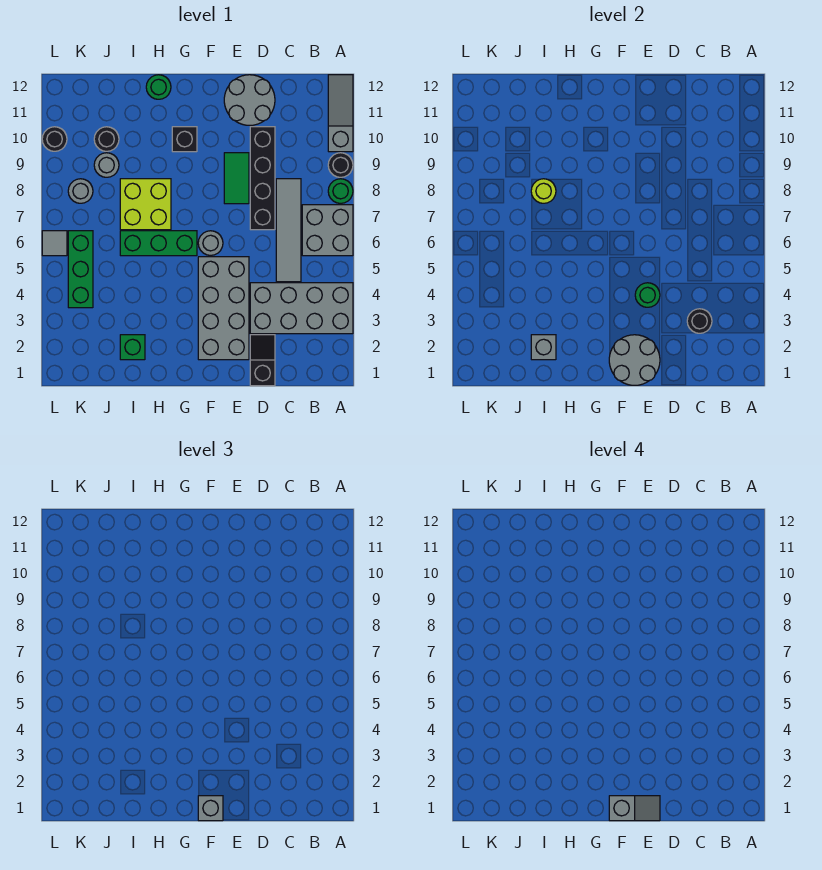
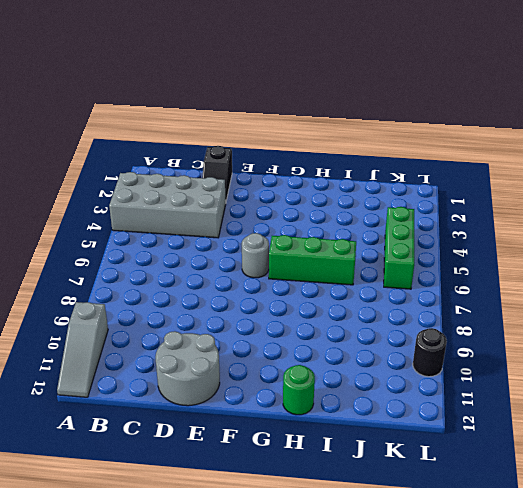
none -> grey brick A6:B7 level 1
none -> green round brick A8 level 1
none -> black round brick A9 level 1
none -> grey tile C5:C8 level 1

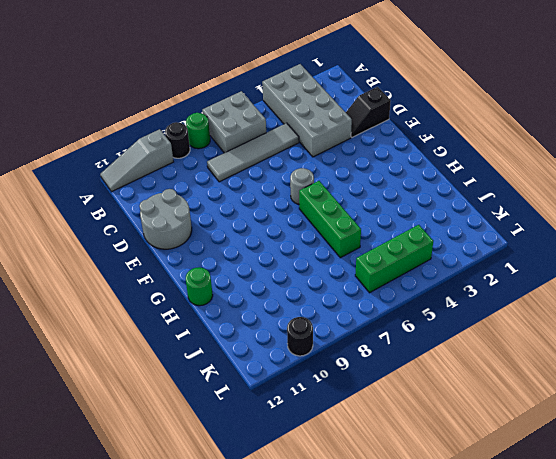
none -> black brick D7:D10 level 1
none -> grey brick E2:F5 level 1
none -> green tile E8:E9 level 1
none -> black brick G10 level 1

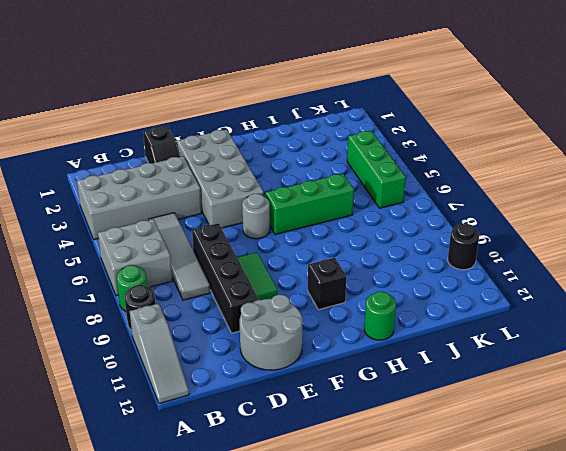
none -> lime brick H7:I8 level 1
none -> green brick I2 level 1
none -> grey round brick J9 level 1
none -> black round brick J10 level 1

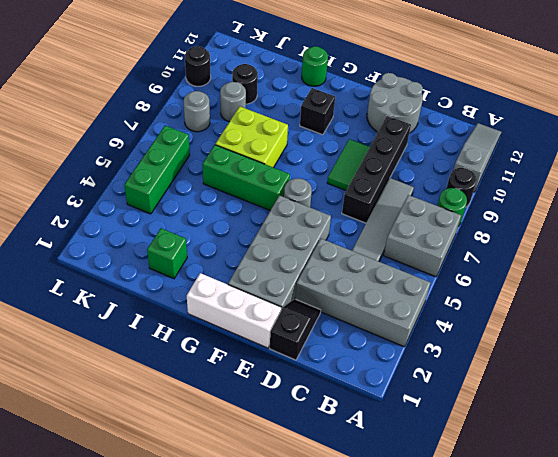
white brick E1:G1 level 1 -> none
none -> grey tile L6 level 1
none -> black round brick C3 level 2
none -> grey round brick E1:F2 level 2
none -> green round brick E4 level 2

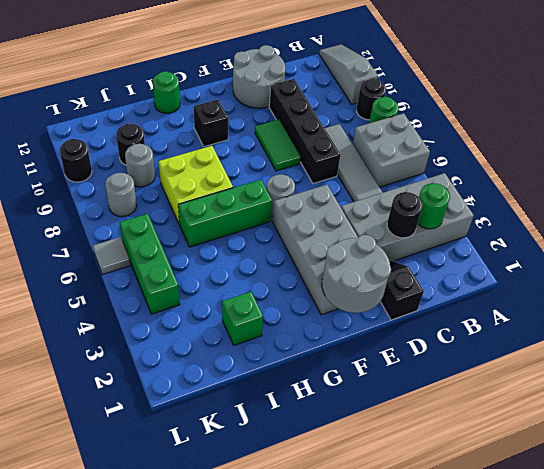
green round brick B3 level 2 -> green round brick E4 level 2
none -> grey brick I2 level 2
none -> lime round brick I8 level 2
none -> grey brick F1 level 3
none -> grey slope E1:F1 level 4 top F

